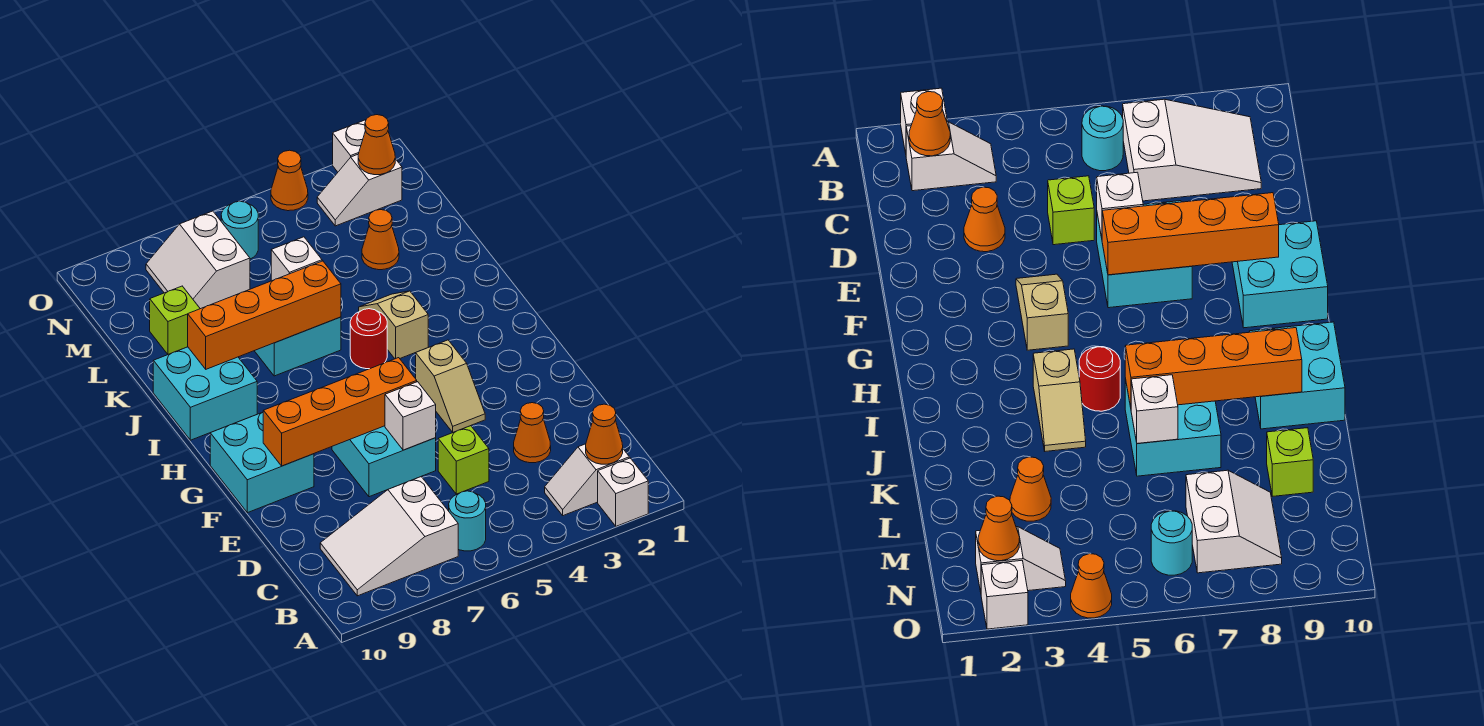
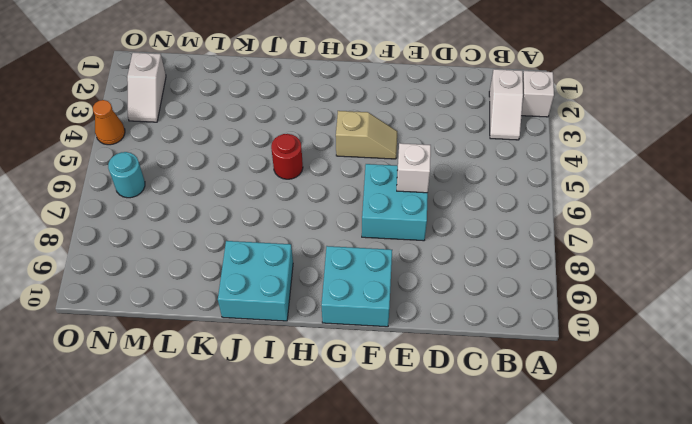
none -> cyan round brick B6 level 1
none -> white slope B7:C9 level 1 top 7
none -> orange cone D3 level 1

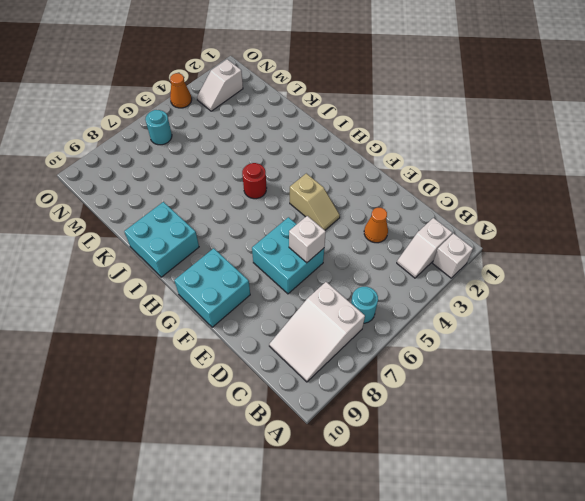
none -> lime brick D5 level 1
none -> tan slope I4:J4 level 1 top I
none -> cyan brick J6:K7 level 1

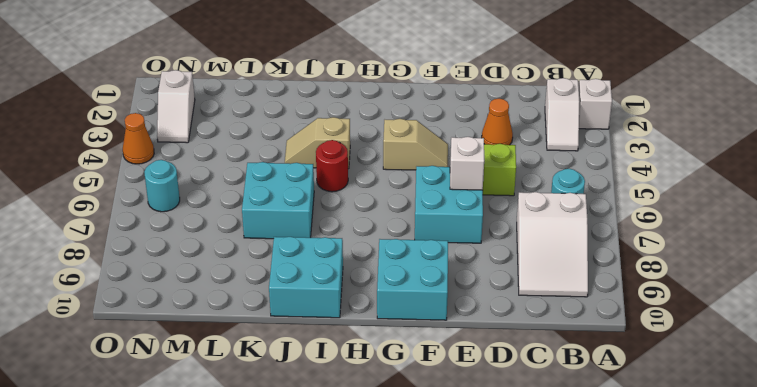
none -> orange cone L3 level 1
none -> lime brick L9 level 1
none -> white slope M7:N8 level 1 top 7

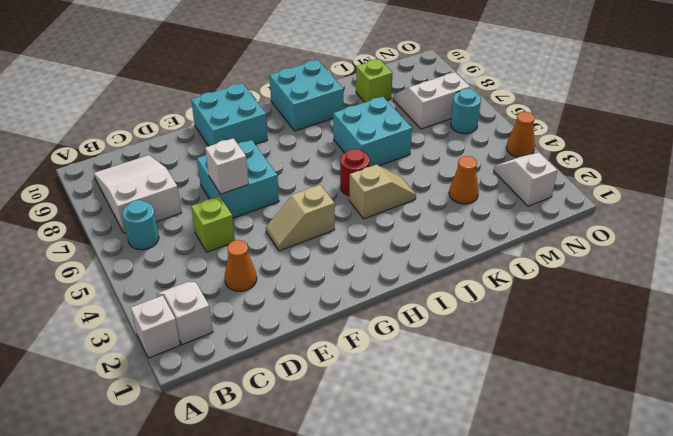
none -> white brick O2 level 1
none -> orange cone B2 level 2
none -> orange brick F6:F9 level 2

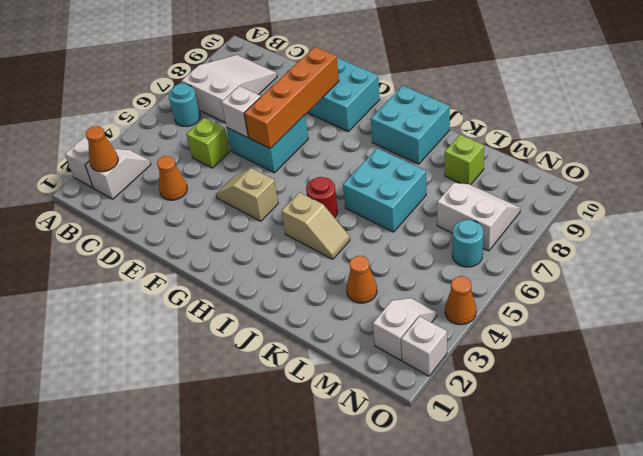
none -> orange brick J6:J9 level 2
none -> white brick K6 level 2
none -> orange cone N2 level 2

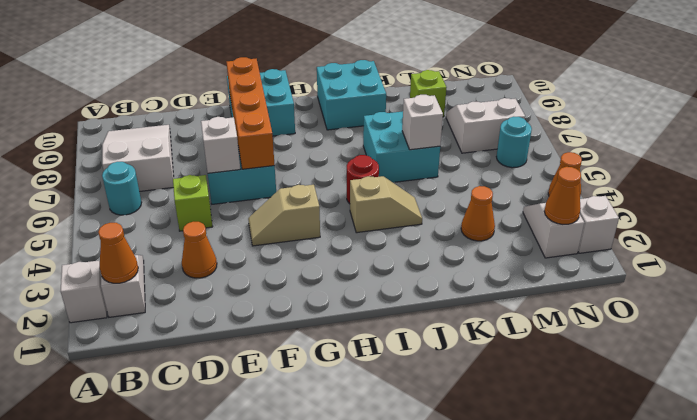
none -> orange brick J6:J9 level 2

